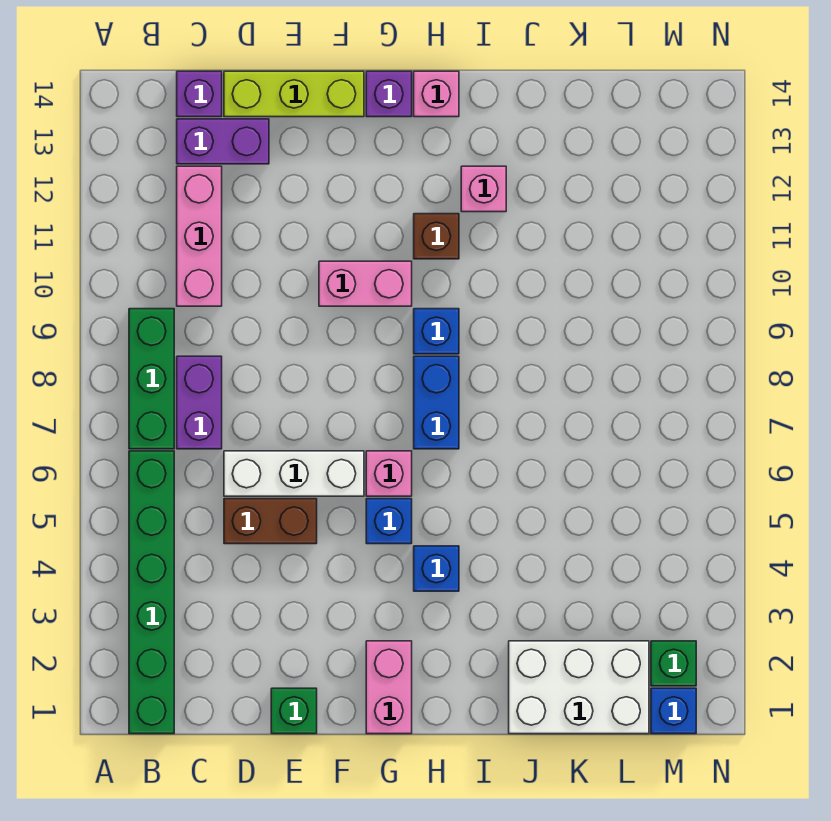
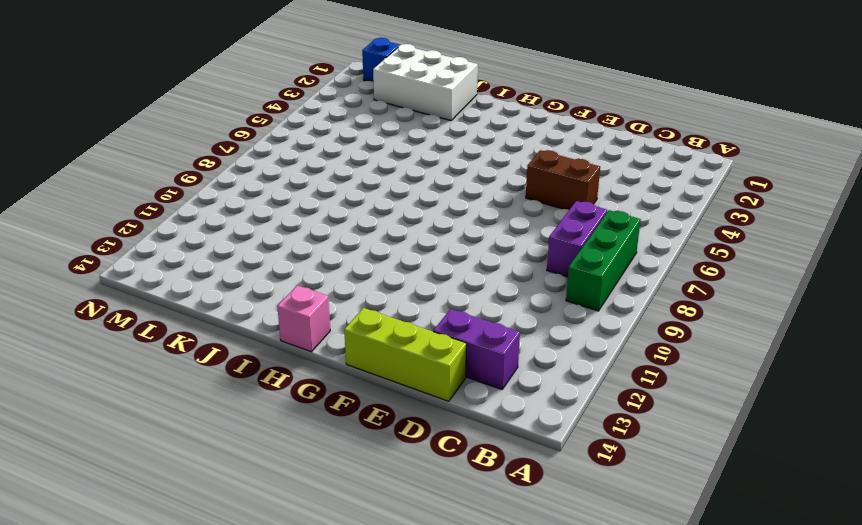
none -> green brick B1:B6 level 1
none -> pink brick C10:C12 level 1
none -> purple brick C14 level 1

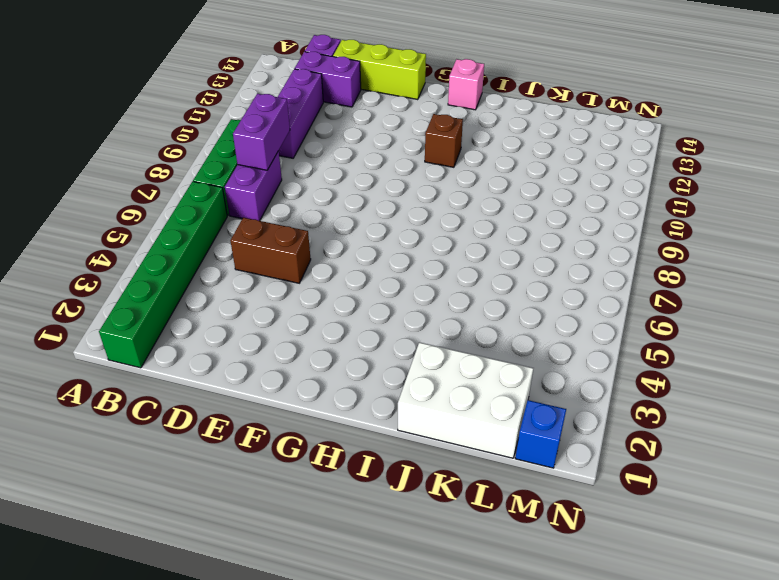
purple brick C8:C9 level 2 -> none
purple brick C10:C12 level 1 -> pink brick C10:C12 level 1
none -> white brick D6:F6 level 1
none -> green brick E1 level 1
none -> pink brick F10:G10 level 1

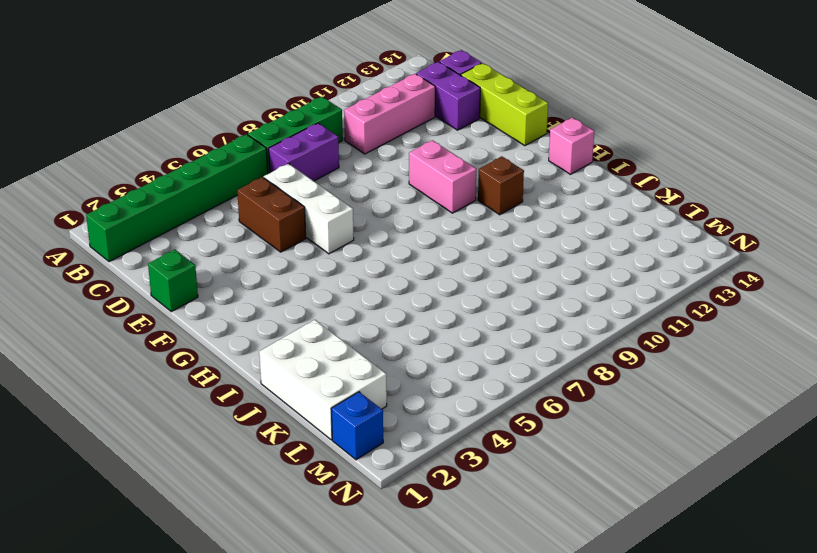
none -> pink brick G1:G2 level 1
none -> blue brick G5 level 1
none -> pink brick G6 level 1

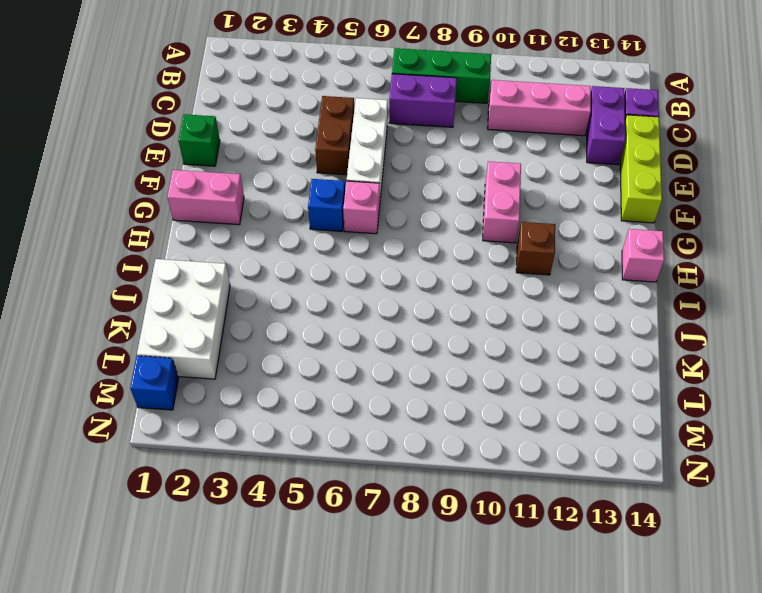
none -> green brick B1:B6 level 1
none -> purple brick G14 level 1
none -> blue brick H4 level 1

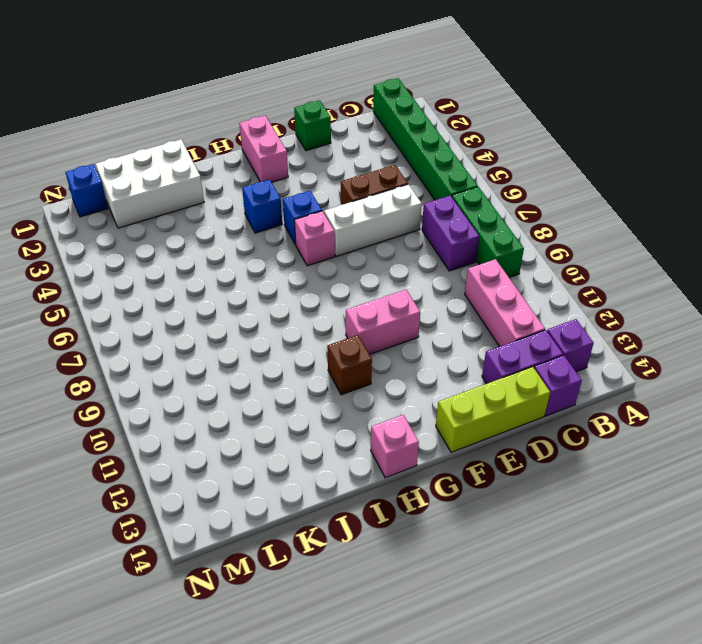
purple brick B13 level 1 -> purple brick G14 level 1
none -> blue brick H7:H8 level 1
none -> blue brick H9 level 1
none -> pink brick I12 level 1

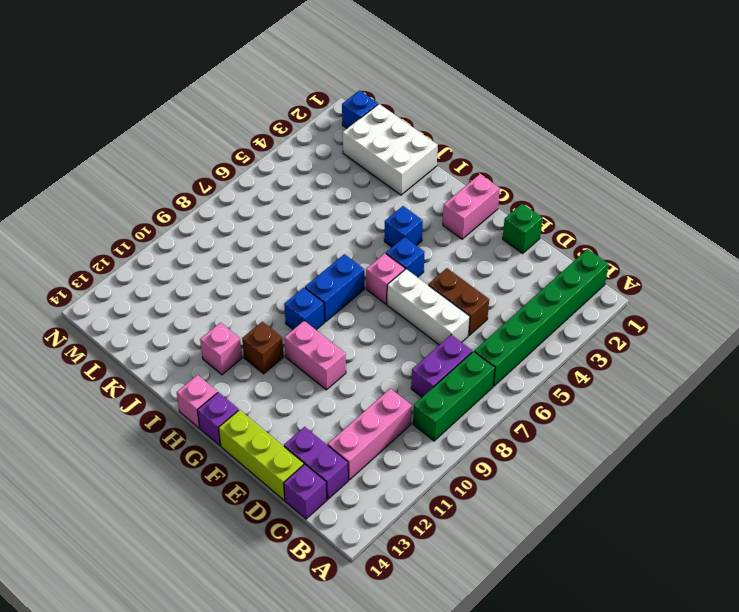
none -> green brick M2 level 1

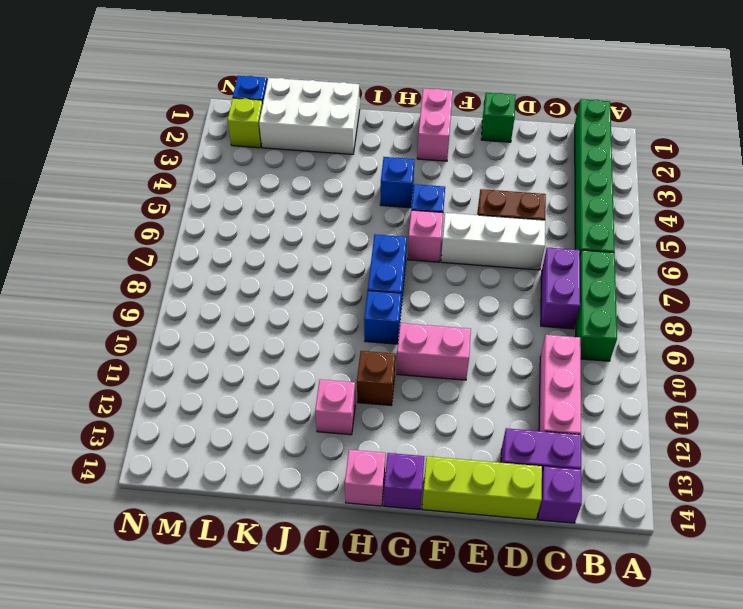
lime brick M2 level 1 -> green brick M2 level 1

